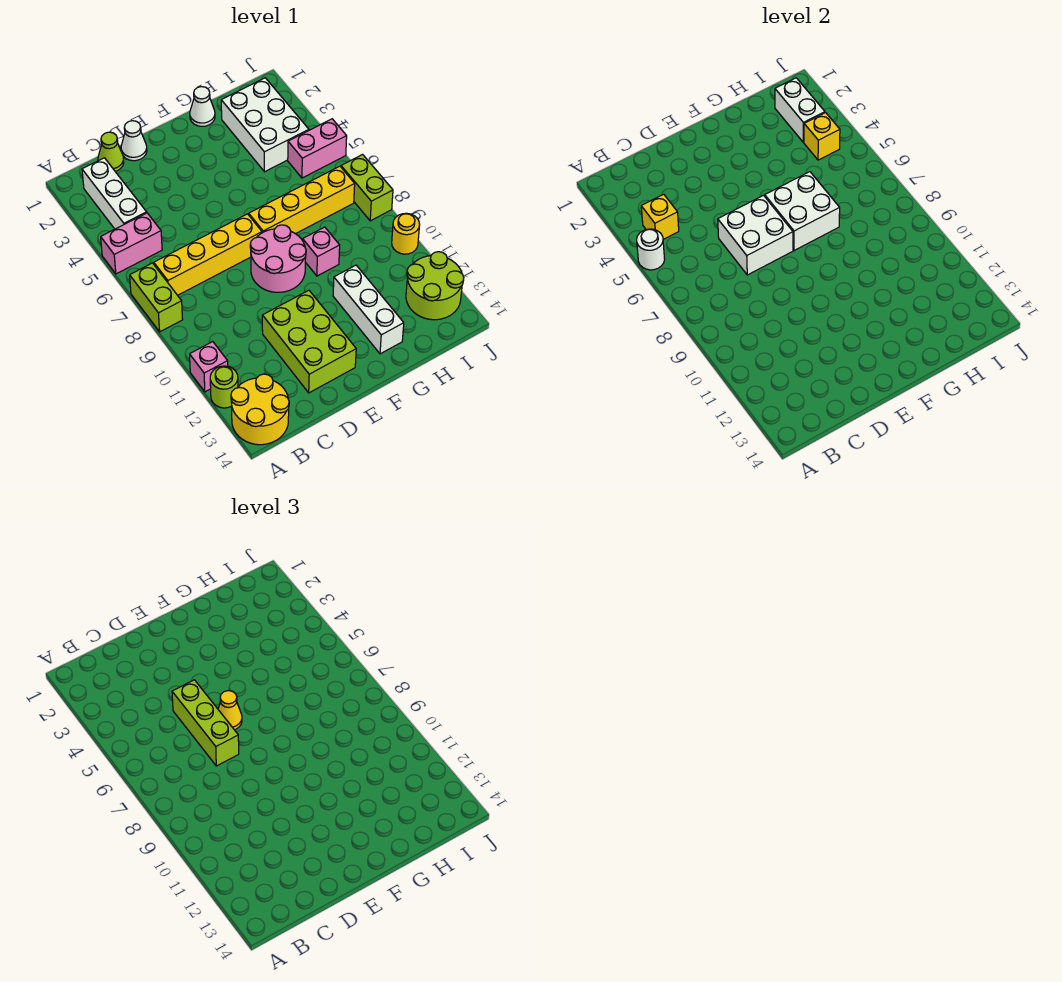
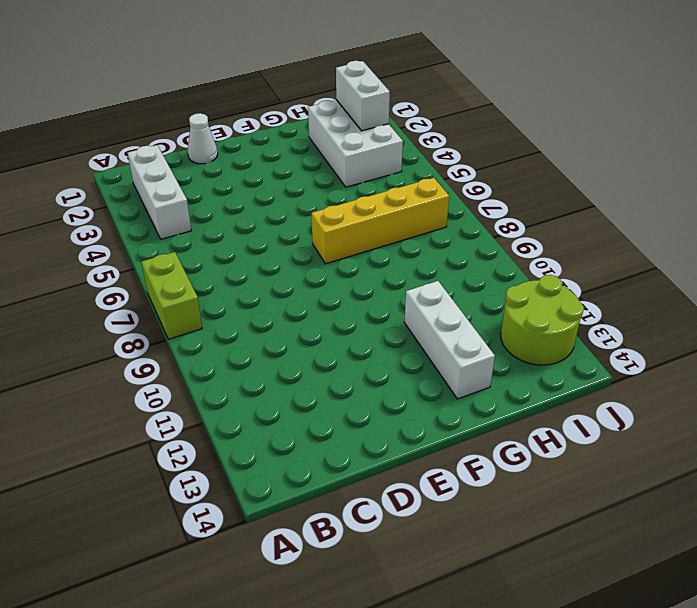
none -> pink brick A5:B5 level 1
none -> pink brick A11 level 1
none -> lime round brick A12 level 1

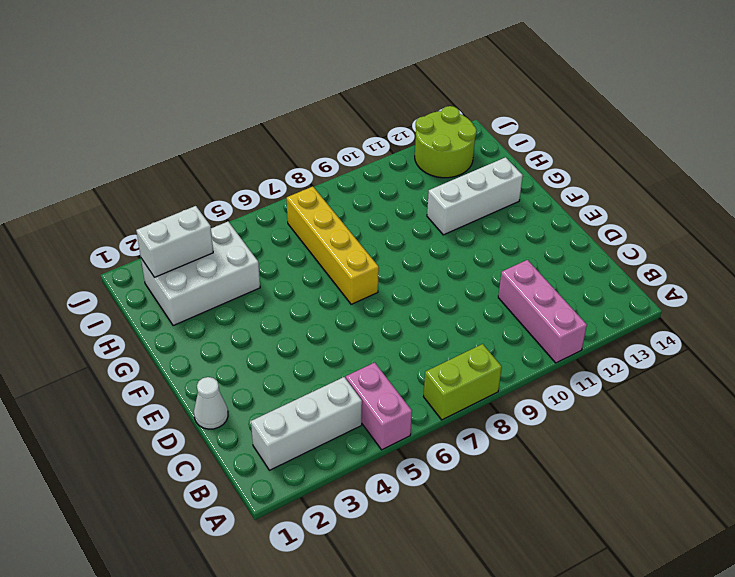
pink brick A11:C11 level 1 -> pink brick A11 level 1
none -> lime round brick A12 level 1
none -> yellow round brick A13:B14 level 1
none -> yellow brick B7:E7 level 1

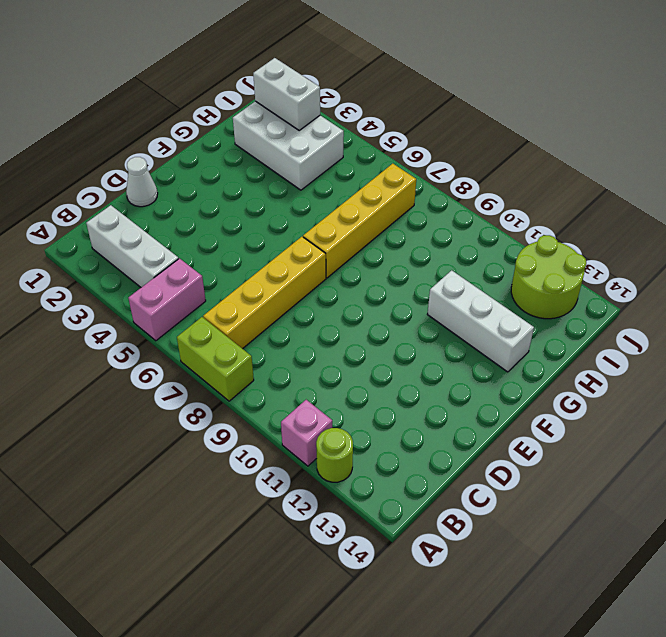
none -> yellow round brick A13:B14 level 1
none -> lime cone C1 level 1
none -> lime brick D11:E13 level 1

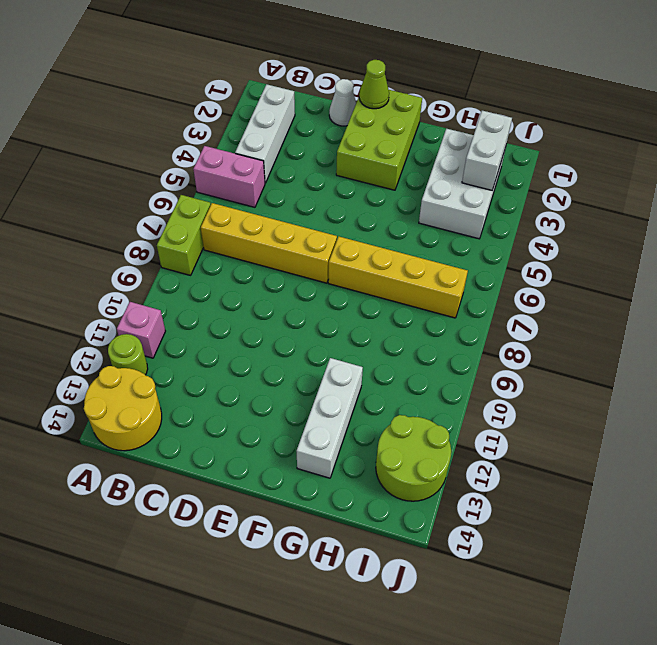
lime brick E1:F3 level 1 -> lime brick D11:E13 level 1
lime cone E1 level 2 -> lime cone C1 level 1
none -> pink round brick E8:F9 level 1
none -> white cone G1 level 1
none -> pink brick G9 level 1

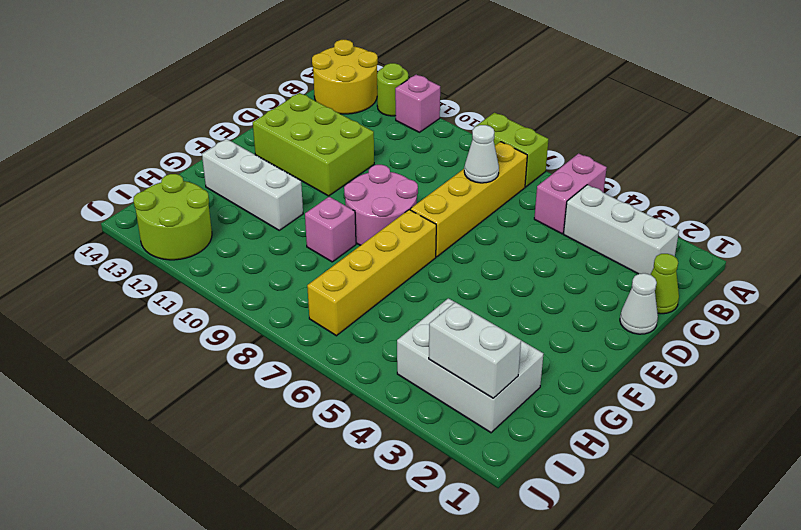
white cone C7 level 2 -> white cone G1 level 1
none -> pink brick I5:J5 level 1
none -> lime brick J7:J8 level 1
none -> yellow round brick J10 level 1

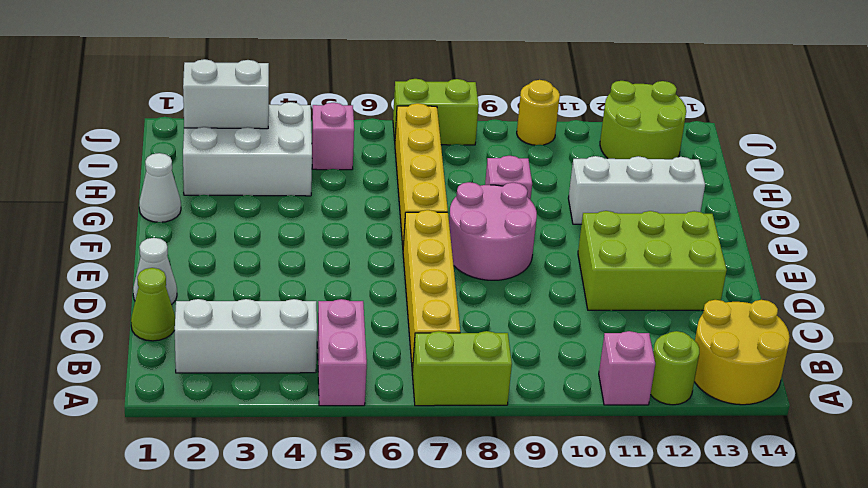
pink brick I5 level 1 -> pink brick I5:J5 level 1
none -> white round brick A5 level 2
none -> yellow brick B4 level 2
none -> white brick D6:E7 level 2

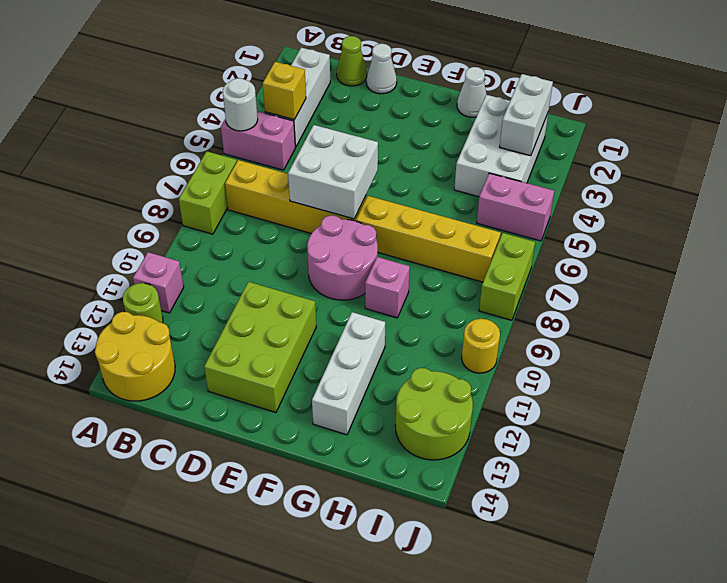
none -> white brick F6:G7 level 2
none -> yellow brick I4 level 2
none -> lime brick D5:D7 level 3

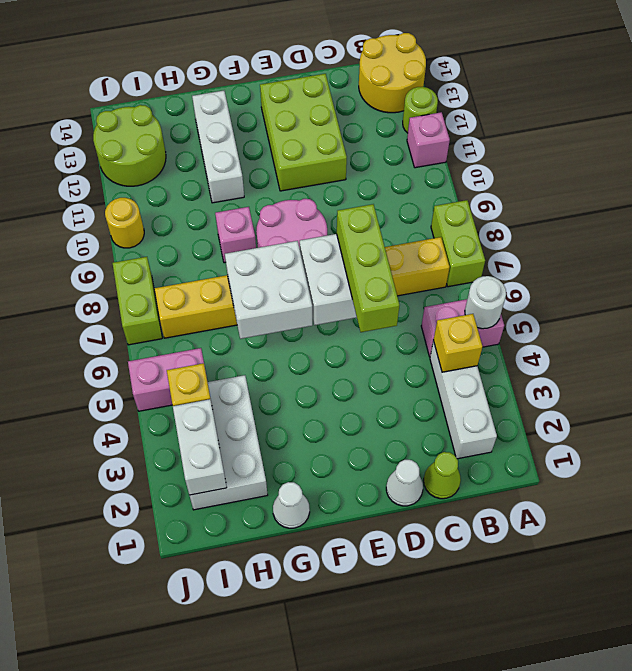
none -> yellow cone E6 level 3

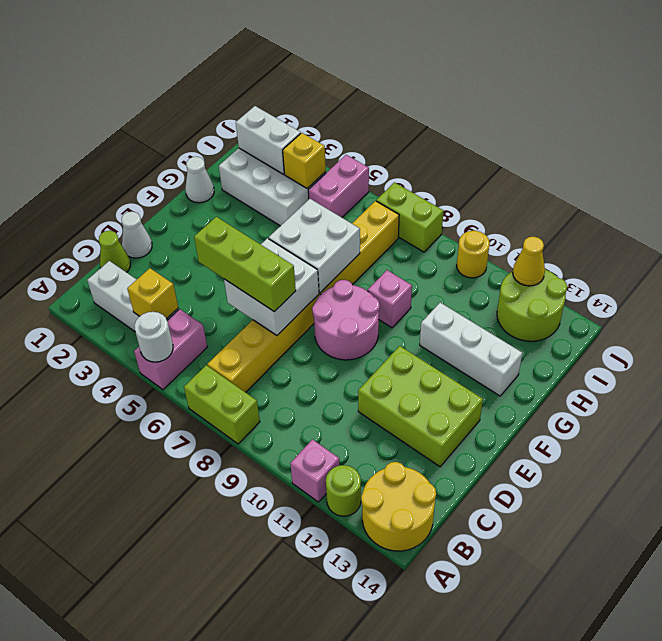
yellow cone J12 level 2 -> yellow cone E6 level 3

